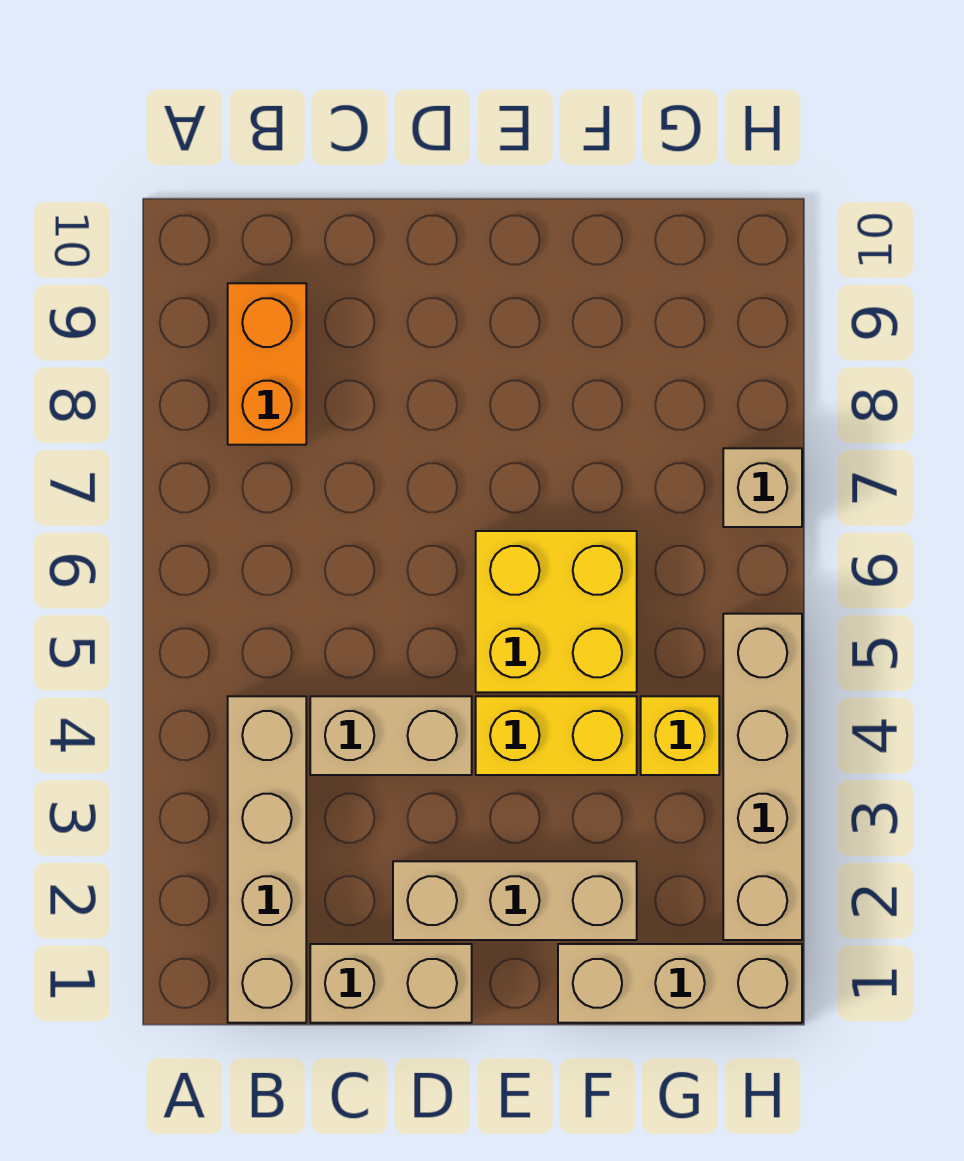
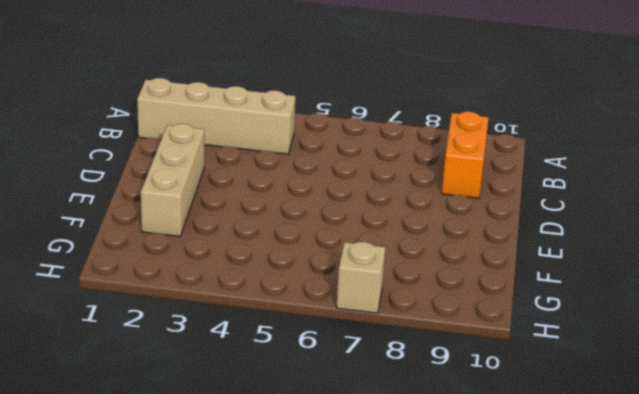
orange brick B9:C9 level 1 -> orange brick B8:B9 level 1
none -> tan brick C1:D1 level 1
none -> tan brick C4:D4 level 1

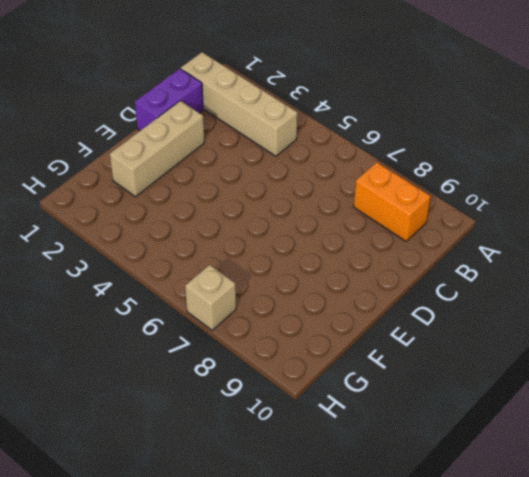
purple brick C1:D1 level 1 -> tan brick C1:D1 level 1
none -> tan brick C4:D4 level 1
none -> yellow brick E4:F4 level 1

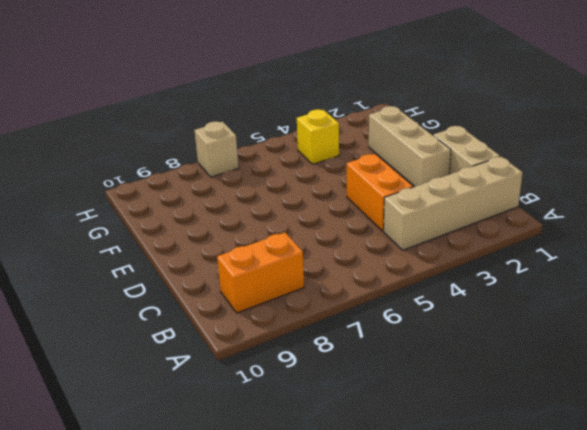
orange brick C4:D4 level 1 -> tan brick C4:D4 level 1
none -> yellow brick E4:F4 level 1
none -> yellow brick E5:F6 level 1

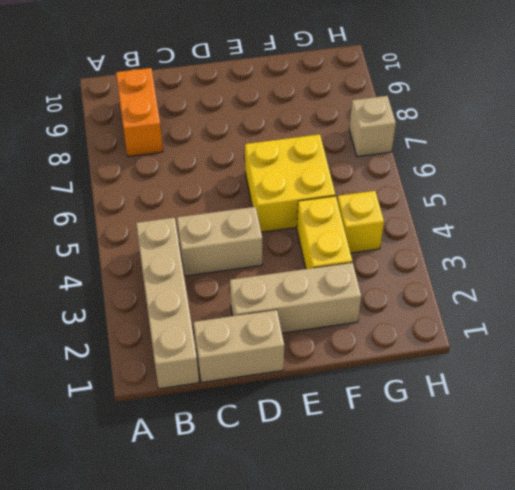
yellow brick F3:F4 level 1 -> yellow brick E4:F4 level 1
none -> tan brick F1:H1 level 1
none -> tan brick H2:H5 level 1

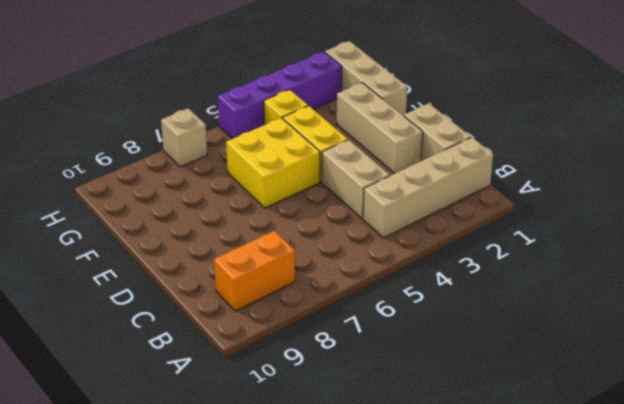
purple brick H2:H5 level 1 -> tan brick H2:H5 level 1

